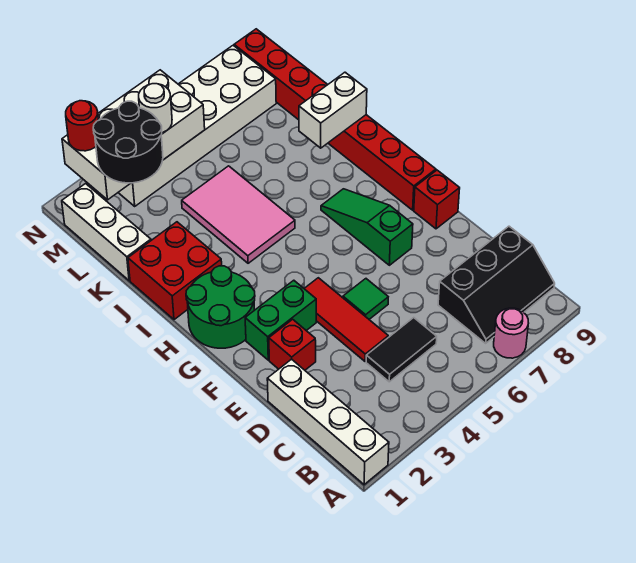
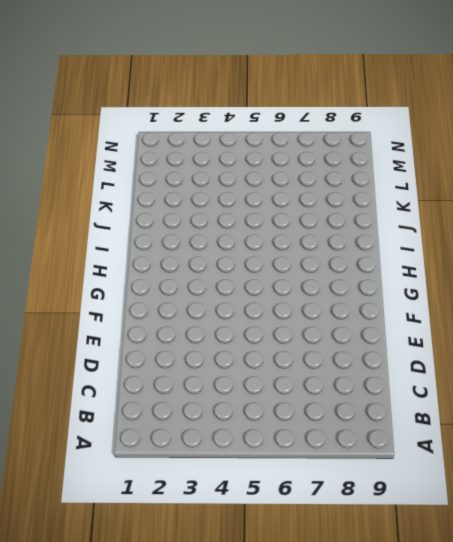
none -> white brick A1:D1 level 1
none -> pink round brick A7 level 1
none -> black slope B7:C9 level 1 top C

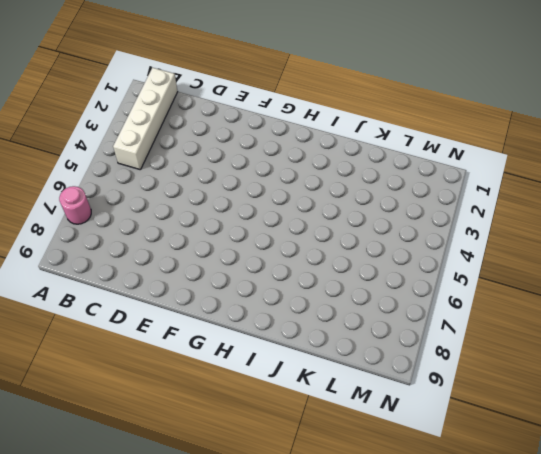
white brick B1:B4 level 1 -> white brick A1:D1 level 1
none -> black slope B7:C9 level 1 top C
none -> black tile C4:C5 level 1
none -> red tile D4:F4 level 1

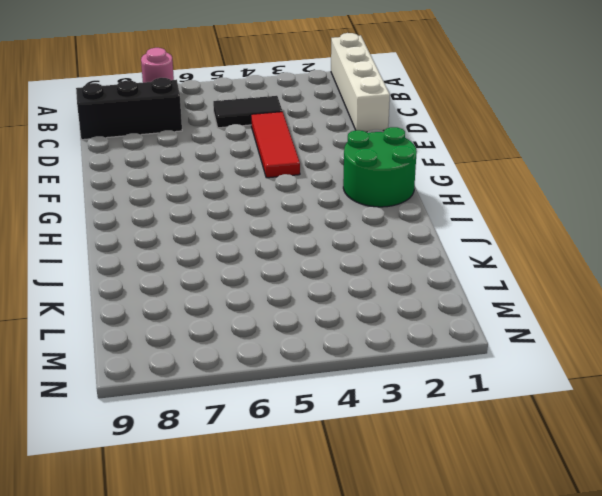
none -> red brick E2 level 1
none -> green tile E5 level 1
none -> green brick F2:F3 level 1

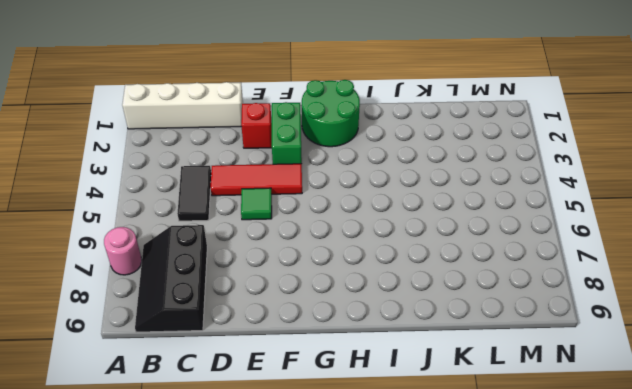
none -> green slope F7:H7 level 1 top F
none -> red brick F9 level 1
none -> red brick G9:N9 level 1

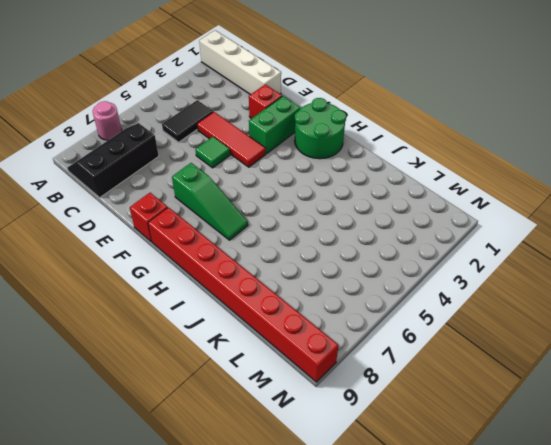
none -> red brick I1:J2 level 1
none -> pink tile I4:K5 level 1
none -> white brick K1:M1 level 1

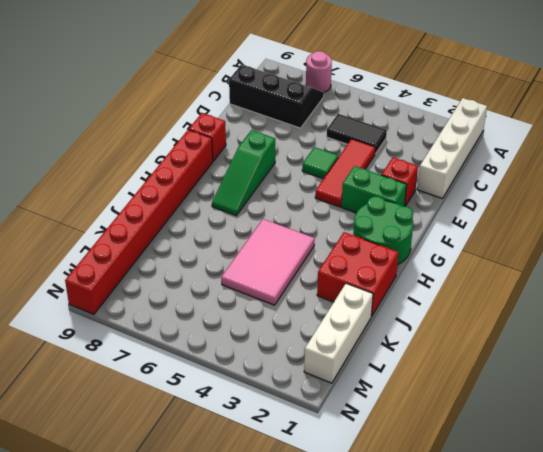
none -> white brick M3:N8 level 1
none -> white brick J8:J9 level 2
none -> white brick M2:N5 level 2

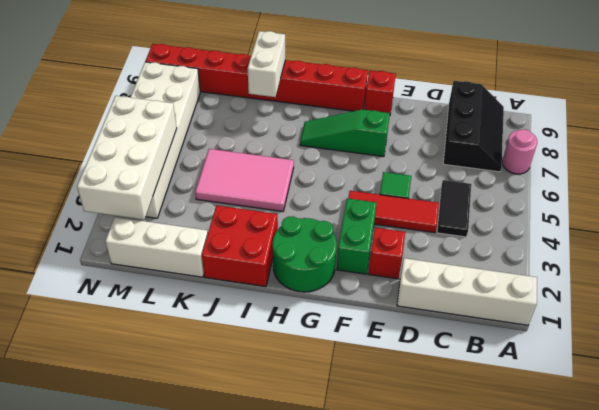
none -> black round brick L2:M3 level 3
none -> white round brick M4 level 3
none -> red round brick N2 level 3

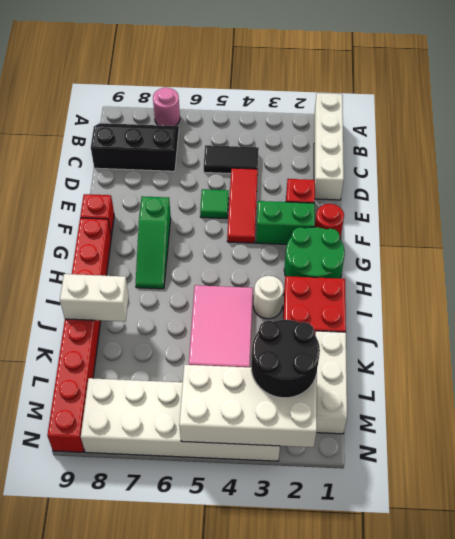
red round brick F1 level 1 -> red round brick N2 level 3
white round brick I3 level 1 -> white round brick M4 level 3

